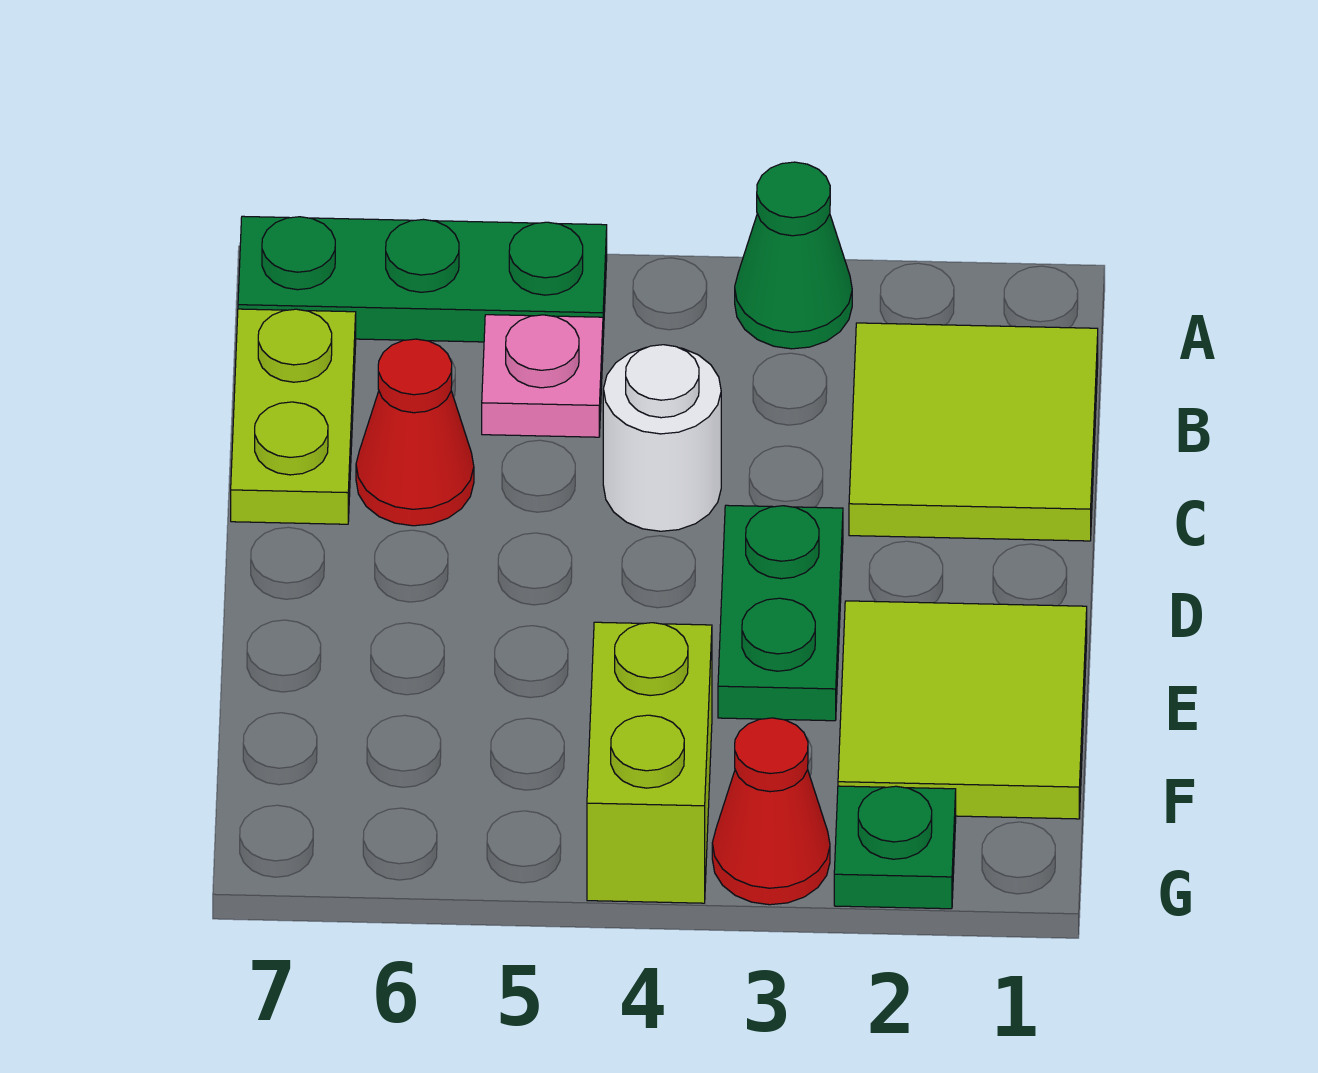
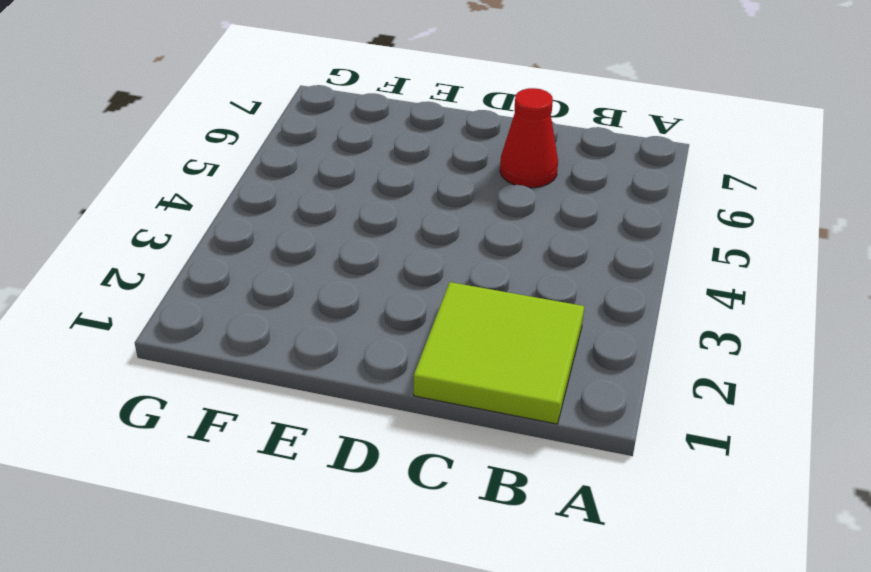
none -> green cone A3 level 1
none -> green plate A5:A7 level 1
none -> pink plate B5 level 1

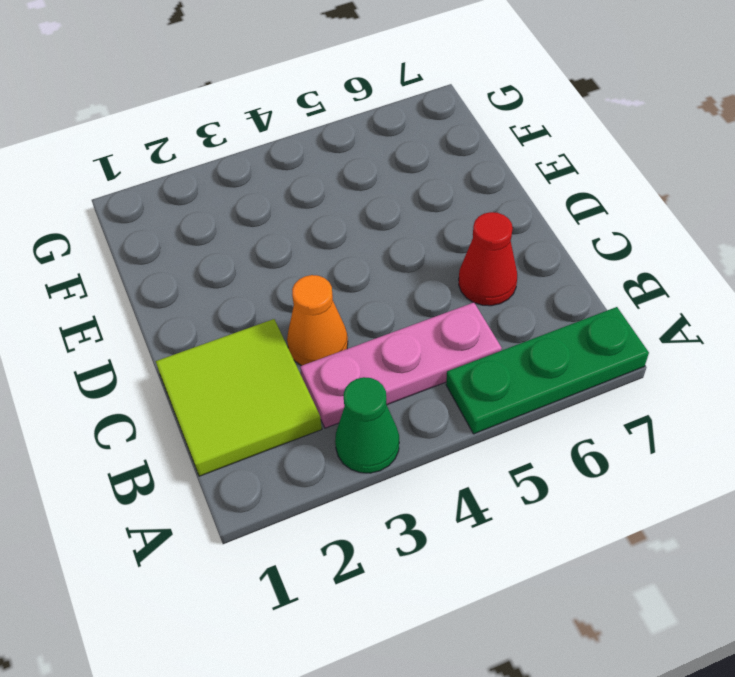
pink plate B3:B5 level 1 -> pink plate B5 level 1
orange cone C3 level 1 -> none
none -> lime plate B7:C7 level 1
none -> white round brick C4 level 1
none -> green plate D3:E3 level 1

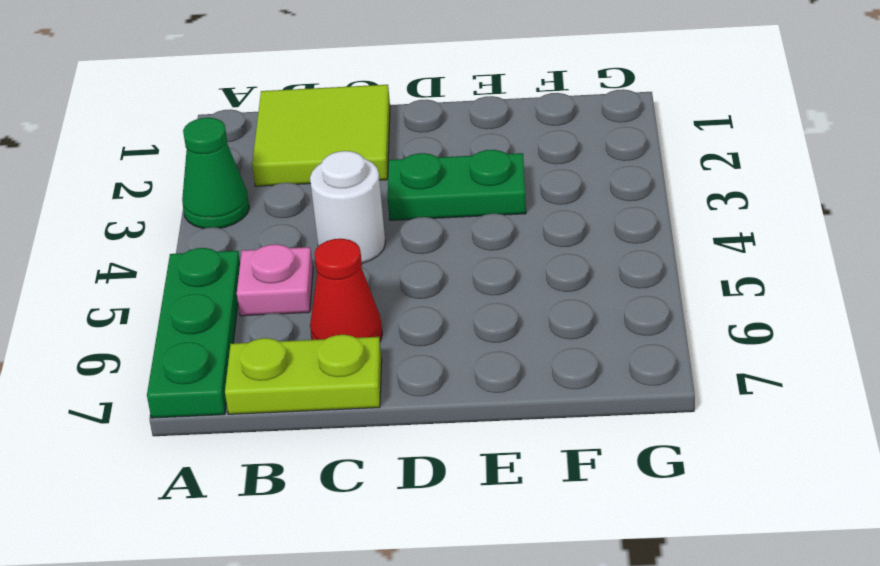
none -> lime tile E1:F2 level 1
none -> lime brick F4:G4 level 1
none -> green plate G2 level 1

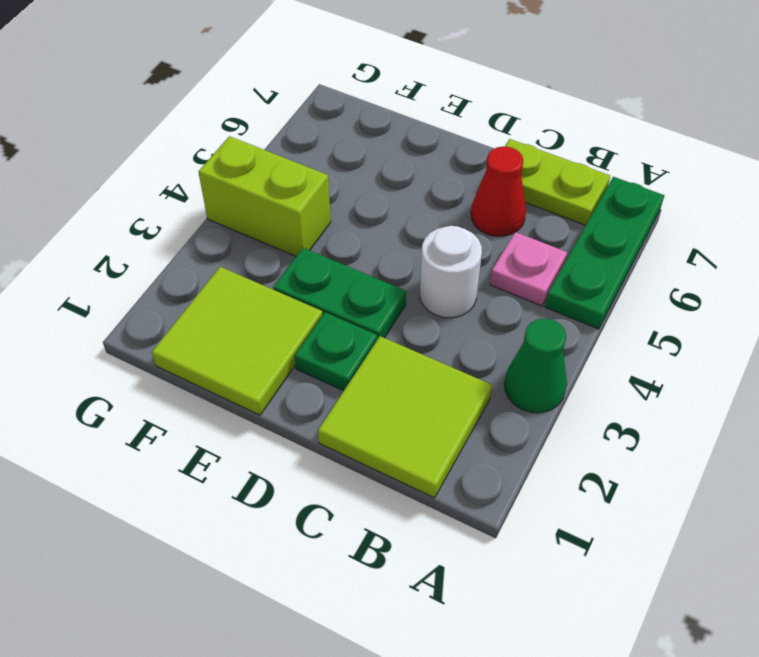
green plate D2 level 1 -> green plate G2 level 1
none -> red cone G3 level 1

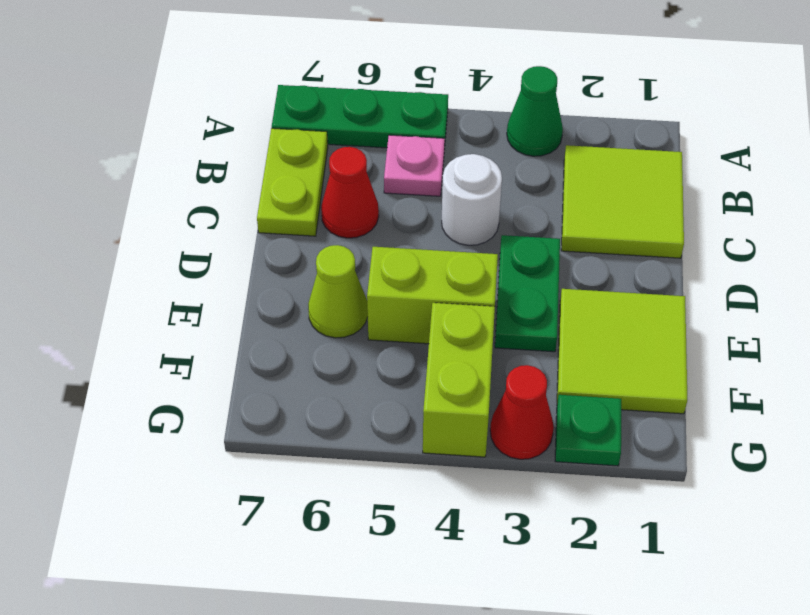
lime brick E4:E5 level 1 -> none
lime cone E6 level 1 -> none

